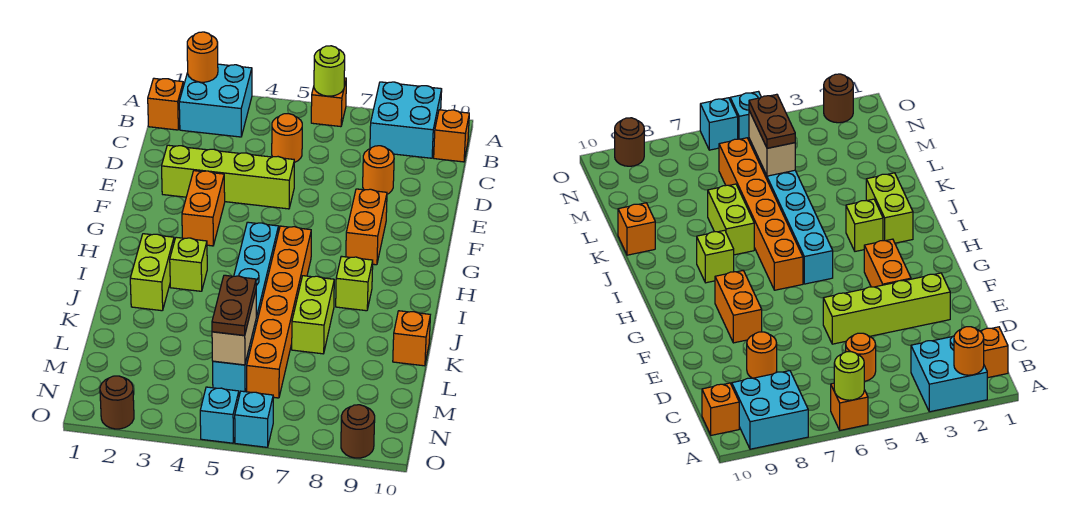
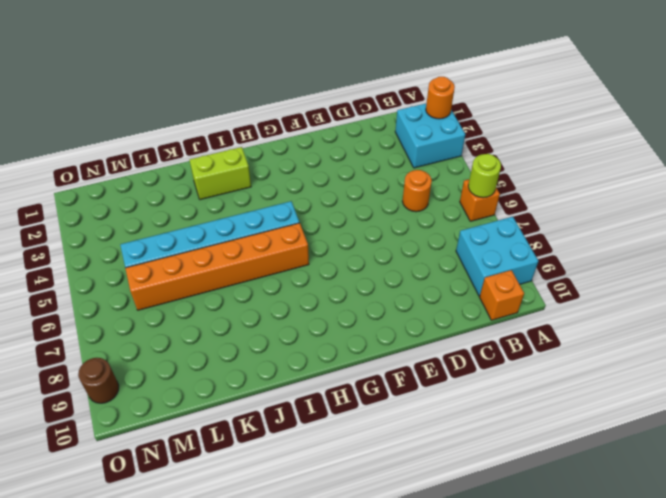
none -> orange brick B1 level 1
none -> orange round brick D8 level 1
none -> lime brick E2:E5 level 1

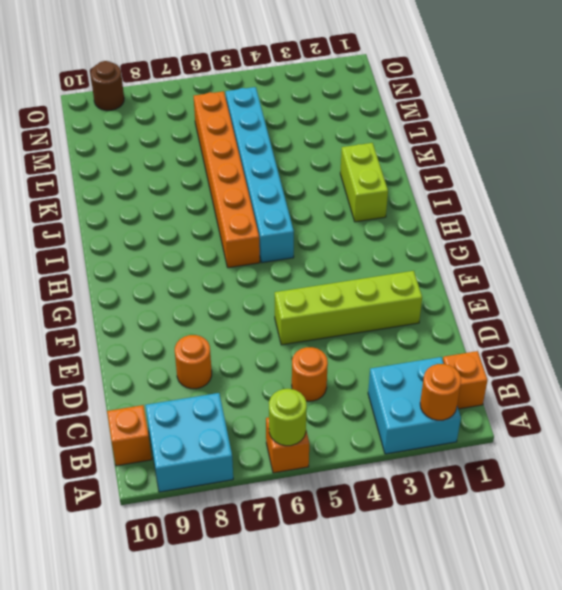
none -> orange brick F3:G3 level 1
none -> orange brick F8:G8 level 1
none -> lime brick I3 level 1

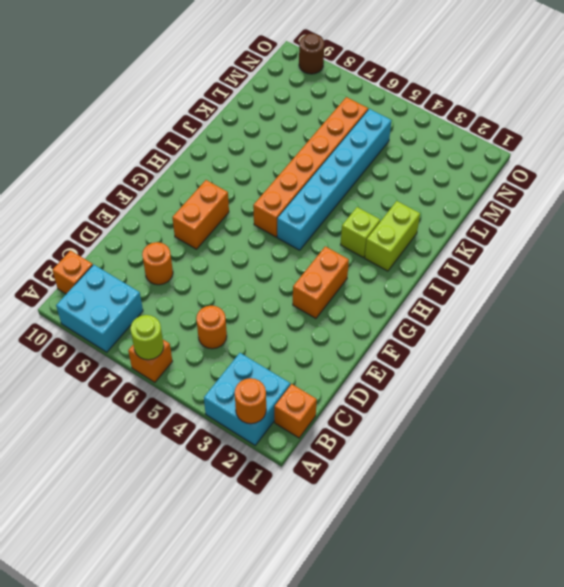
none -> lime brick E2:E5 level 1
none -> lime brick I8 level 1
none -> lime brick J7:K7 level 1

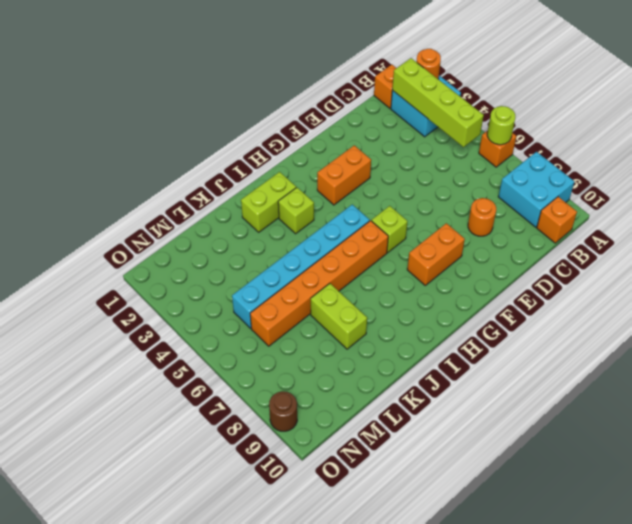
lime brick B2:B5 level 2 -> lime brick E2:E5 level 1
lime brick G6 level 1 -> lime brick I8 level 1
lime brick K7:K8 level 1 -> lime brick J7:K7 level 1
none -> orange round brick C5 level 1
none -> orange brick K10 level 1
none -> brown round brick O2 level 1

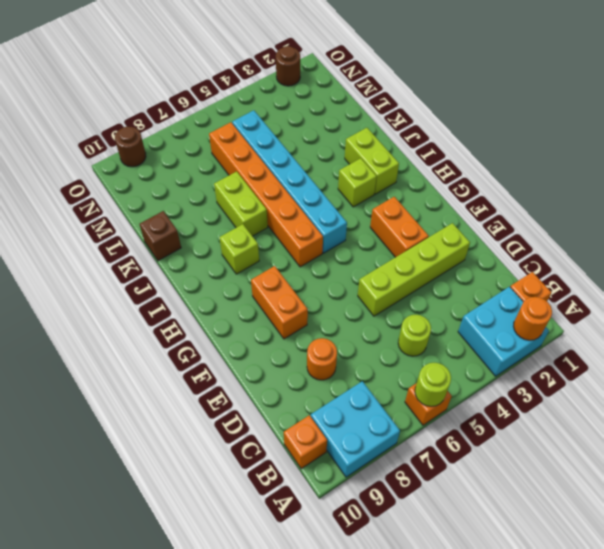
lime round brick C5 level 1 -> orange round brick C5 level 1
brown brick K10 level 1 -> orange brick K10 level 1
none -> cyan brick O5 level 1
none -> cyan brick O6 level 1
none -> tan brick L5:M5 level 2

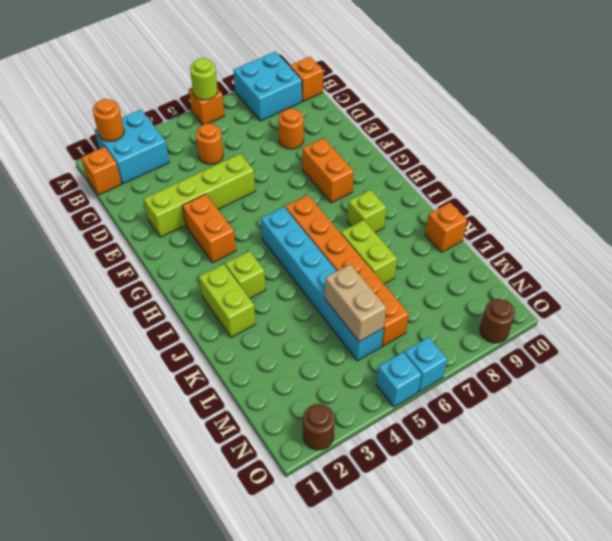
none -> brown plate L5:M5 level 3

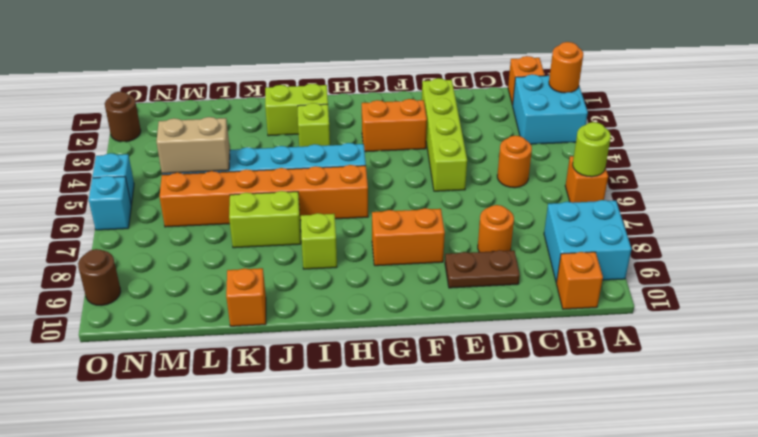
brown plate D9:E9 level 1 -> brown plate L5:M5 level 3

